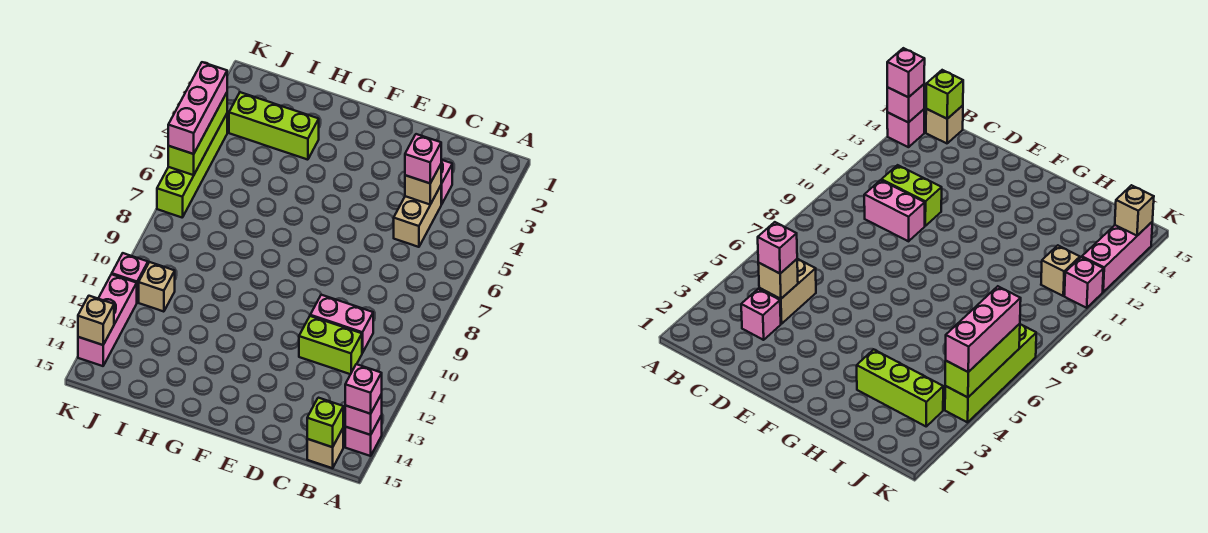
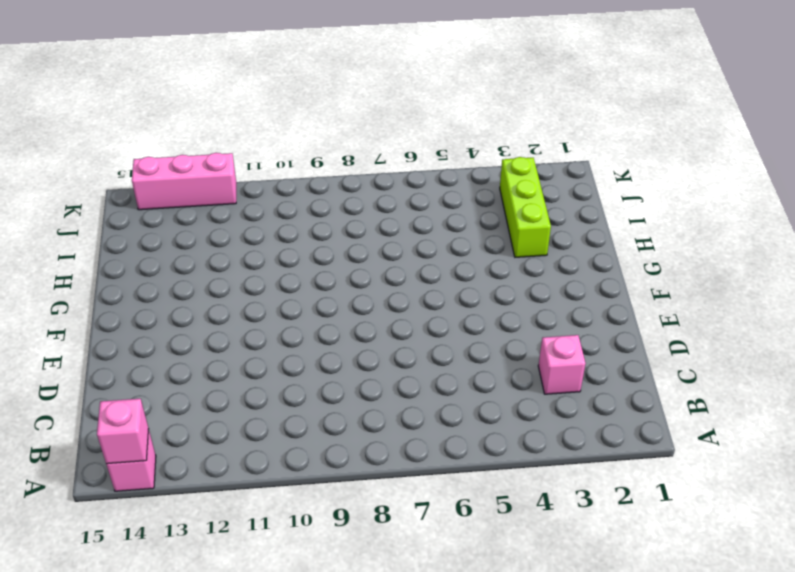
none -> tan brick B15 level 1
none -> tan brick C4:C5 level 1
none -> pink brick C10:D10 level 1

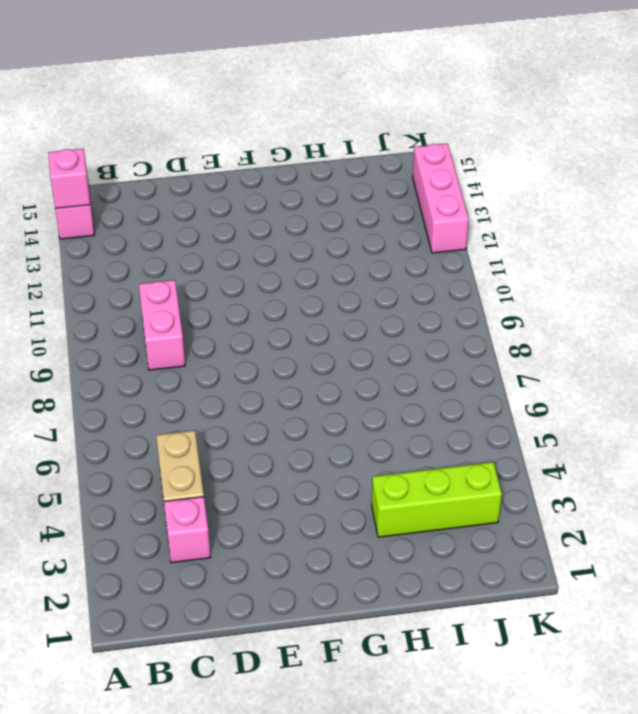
pink brick C9:C10 level 1 -> pink brick C10:D10 level 1
none -> tan brick B15 level 1
none -> lime brick C11:D11 level 1
none -> tan brick J11 level 1

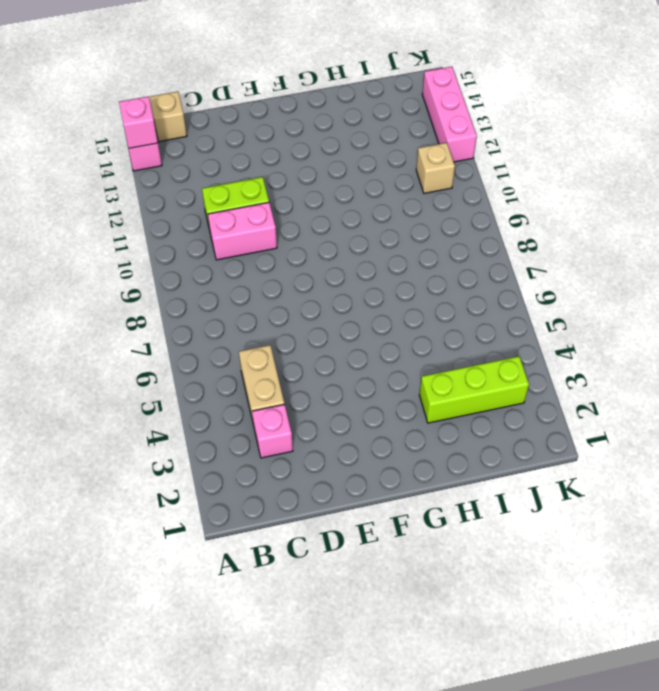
none -> lime brick K4:K7 level 1
none -> pink brick K11 level 1
none -> lime brick B15 level 2

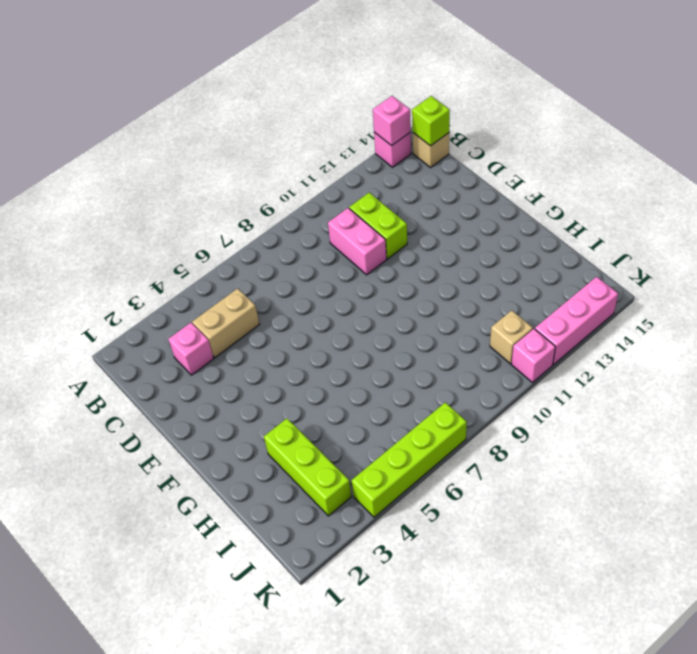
none -> tan brick C4 level 2
none -> lime brick K4:K6 level 2
none -> tan brick K14 level 2

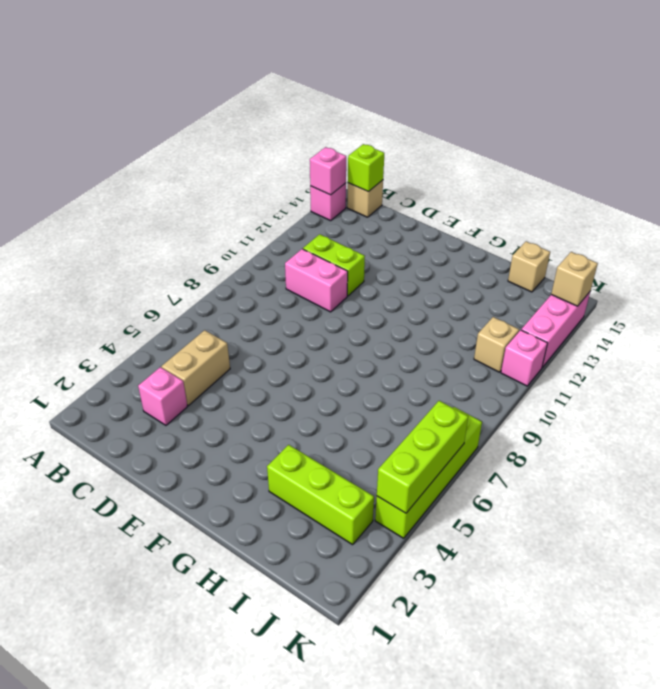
tan brick I15 level 1 -> tan brick C4 level 2
none -> pink brick A14 level 3
none -> pink brick C4 level 3
none -> pink brick K4:K6 level 3

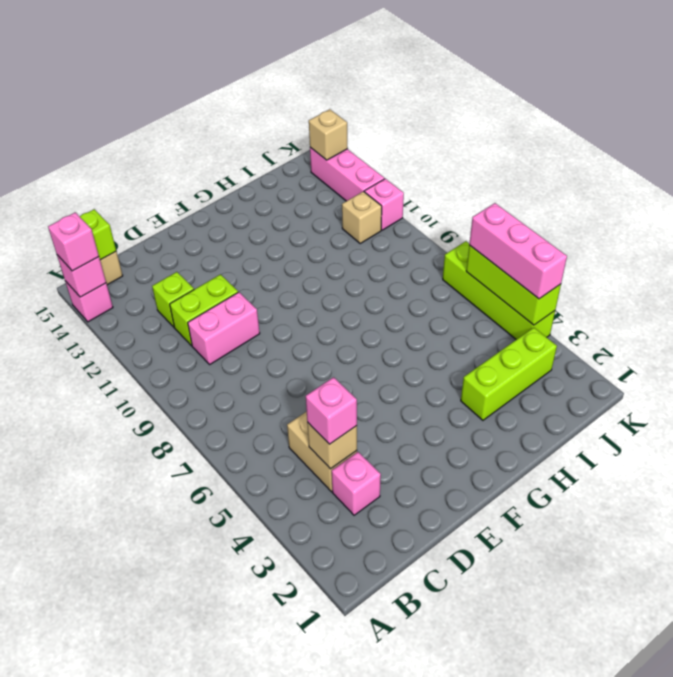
lime brick C12 level 1 -> none

